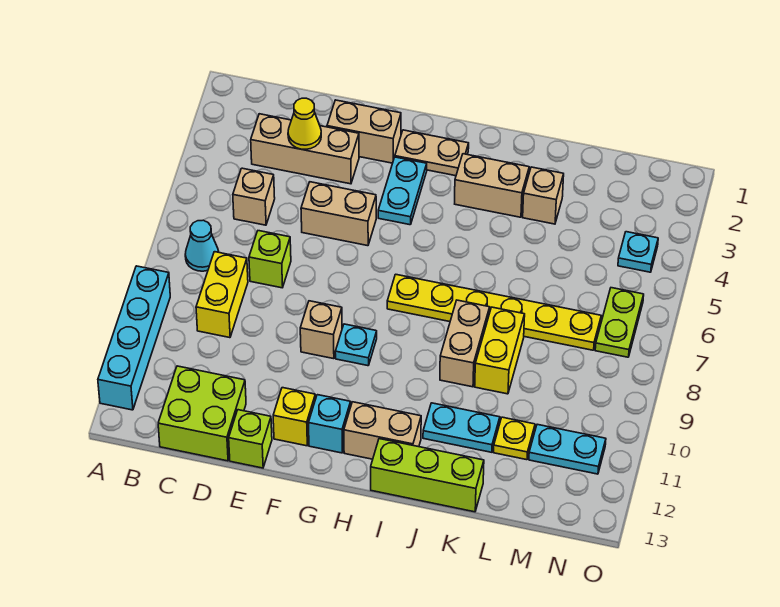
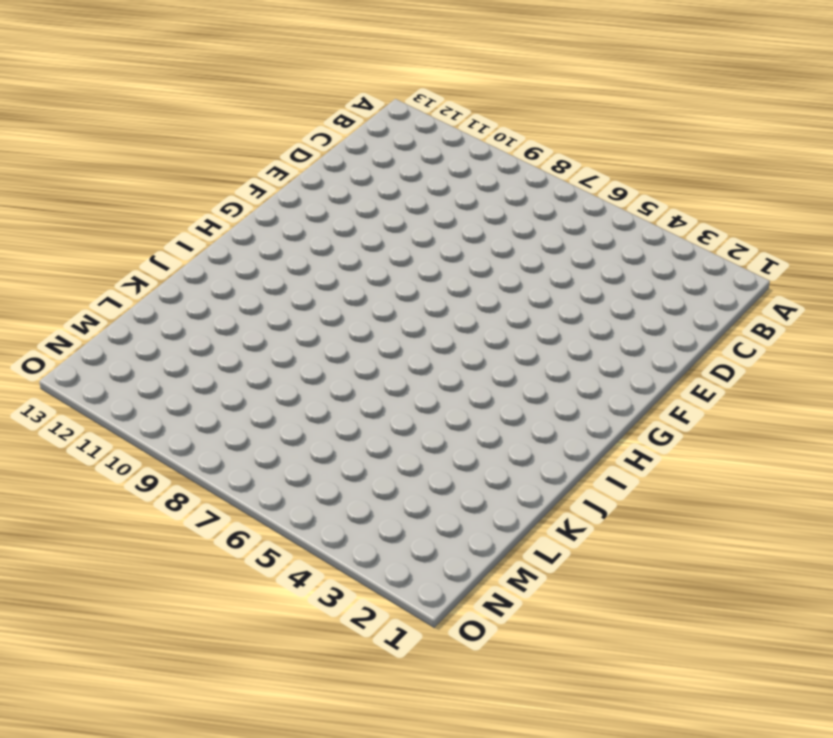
none -> cyan brick A9:A12 level 1
none -> cyan cone B7 level 1
none -> tan brick C3:E3 level 1

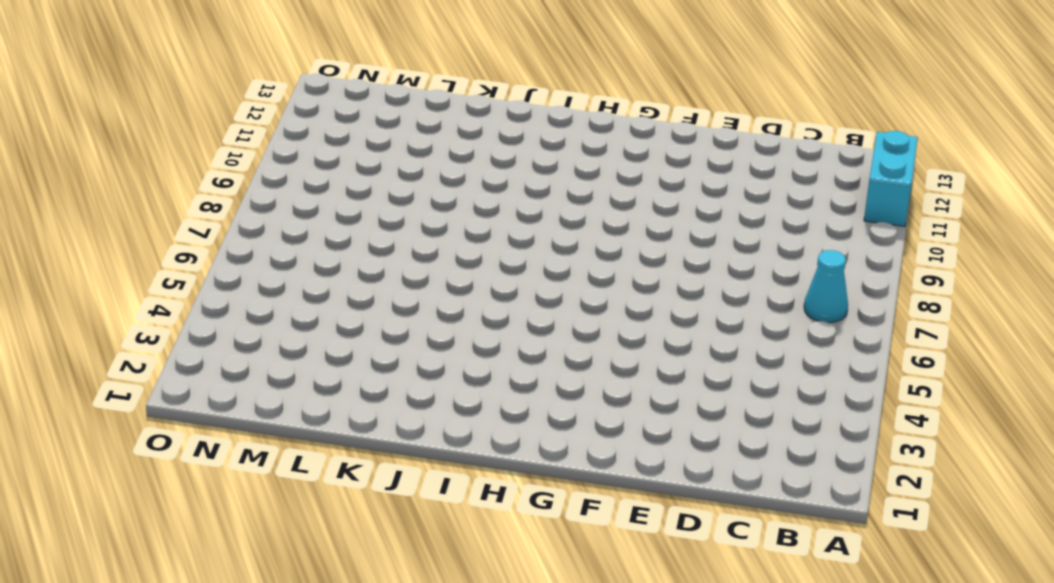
cyan brick A11:A12 level 1 -> cyan brick A9:A12 level 1
none -> tan brick C3:E3 level 1
none -> tan brick C5 level 1
none -> yellow brick C8:C9 level 1

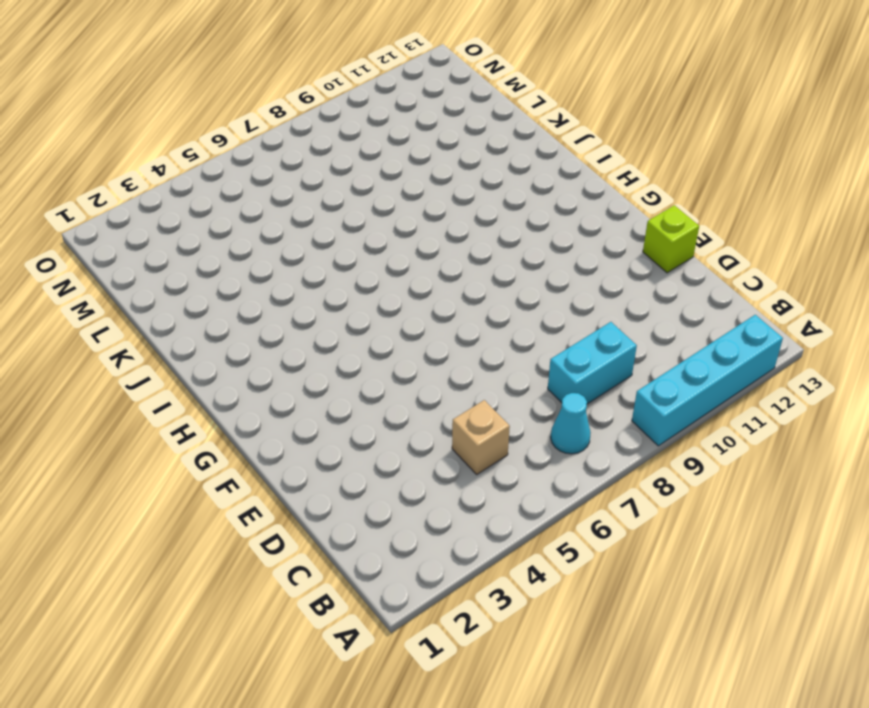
cyan brick C8:C9 level 1 -> yellow brick C8:C9 level 1
none -> tan brick C3:E3 level 1
none -> lime brick C12:D13 level 1
none -> lime brick D7 level 1

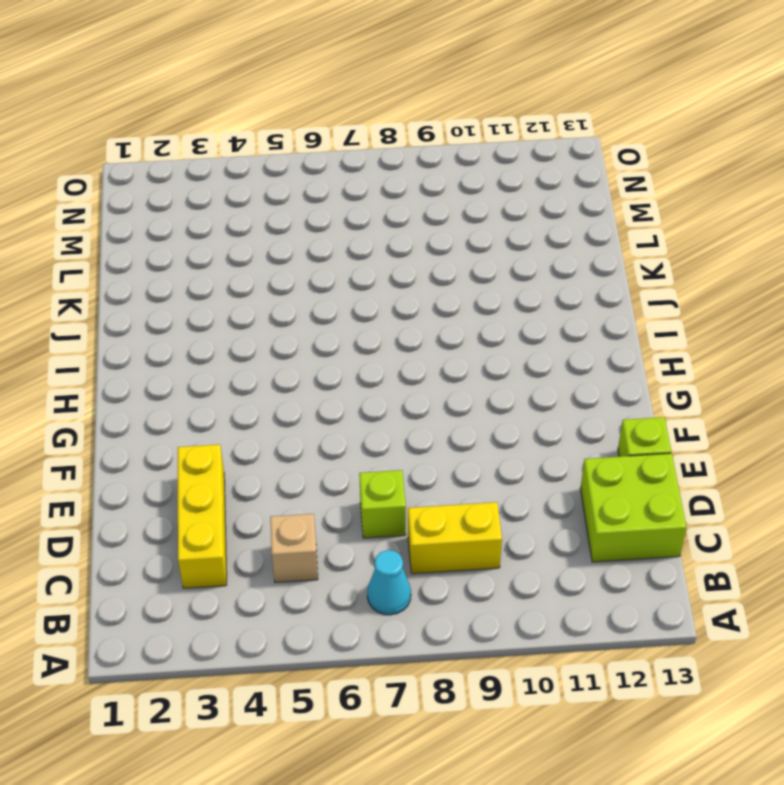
yellow brick C3:E3 level 1 -> tan brick C3:E3 level 1
none -> cyan brick A9:A12 level 1
none -> tan brick E2:F2 level 1
none -> tan brick E5:F5 level 1

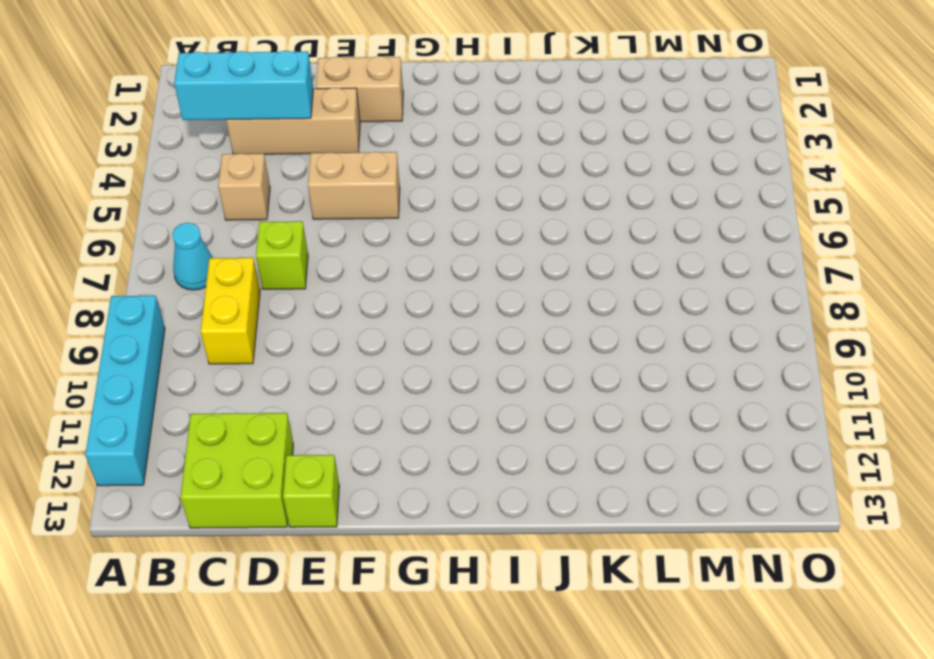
cyan brick B3:D3 level 2 -> yellow cone D3 level 2
none -> tan brick F9 level 1
none -> yellow brick F12 level 1
none -> tan plate G2:H2 level 1

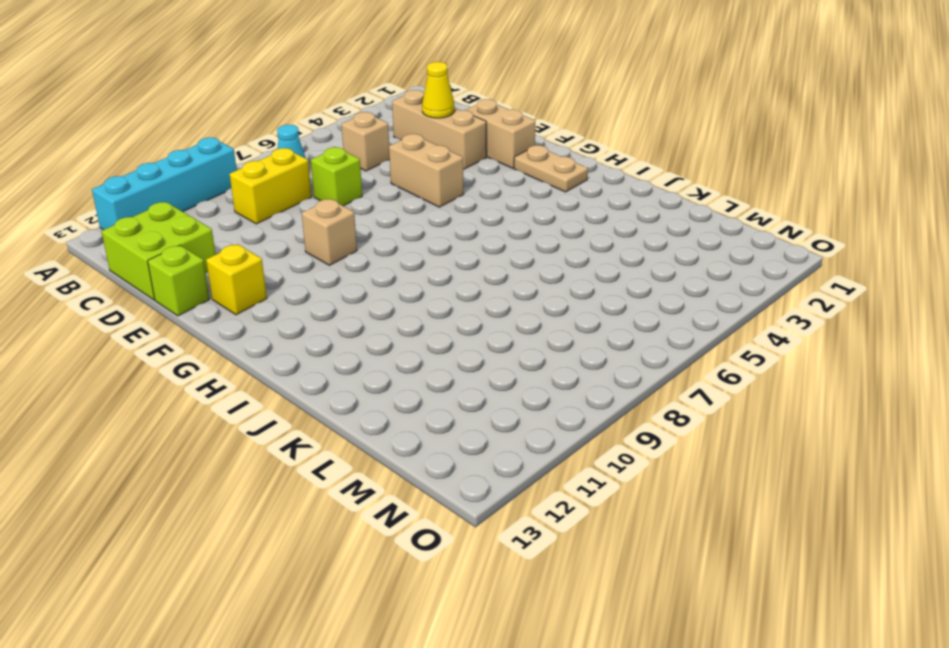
none -> cyan plate G3:G4 level 1
none -> cyan plate G9 level 1
none -> cyan brick G12 level 1

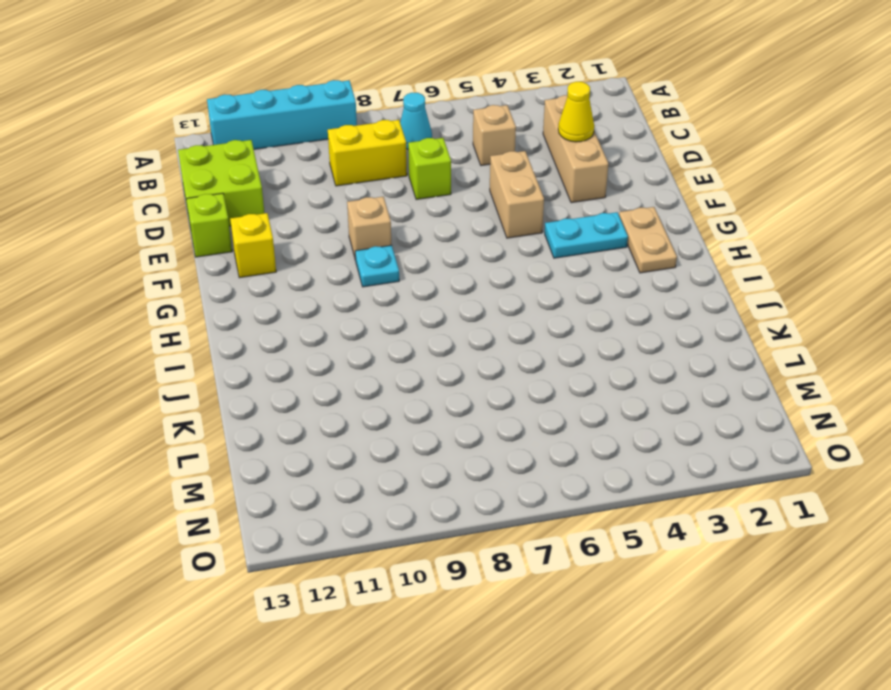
none -> tan brick E2:F2 level 1
none -> cyan brick G12 level 1
none -> yellow plate H7:M7 level 1

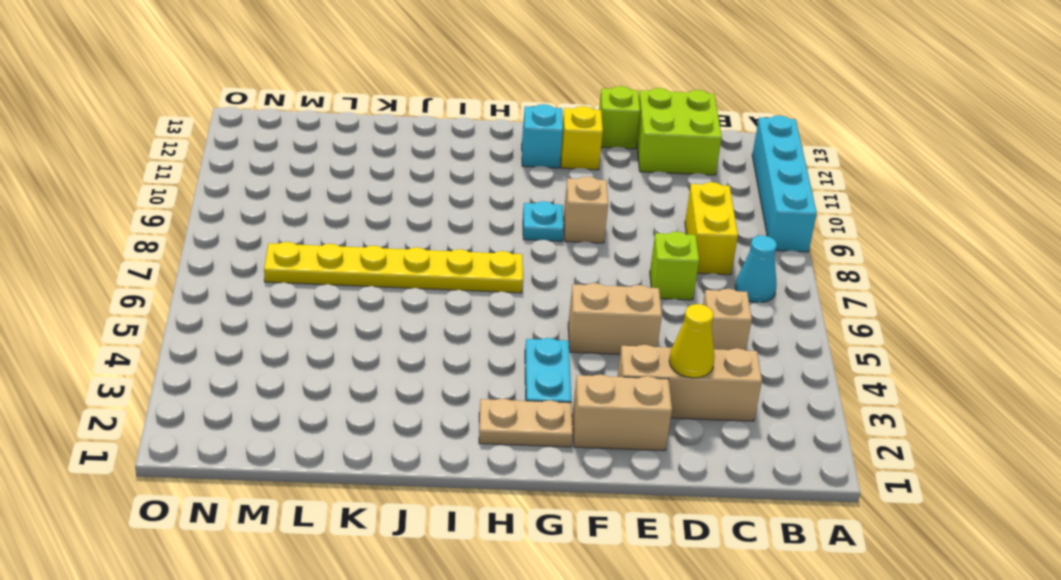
none -> tan brick H12:I12 level 1
none -> tan brick I3:J3 level 1
none -> lime brick I13:K13 level 1

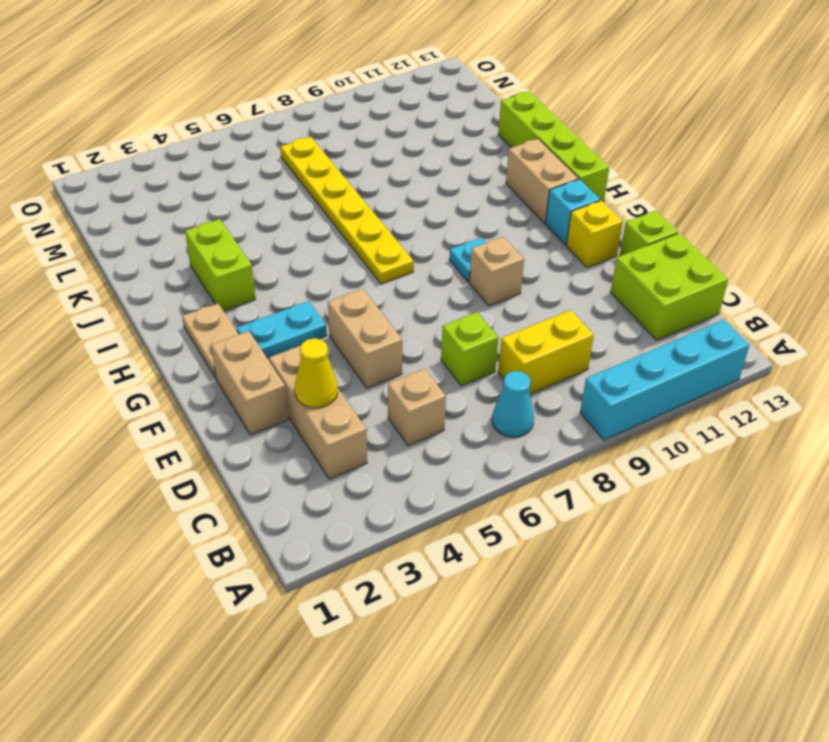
lime brick H13:K13 level 1 -> lime brick I13:K13 level 1
lime brick I3:J3 level 1 -> tan brick I3:J3 level 1
none -> tan brick J8:J9 level 1
none -> cyan plate J11:K11 level 1
none -> tan brick K3 level 1

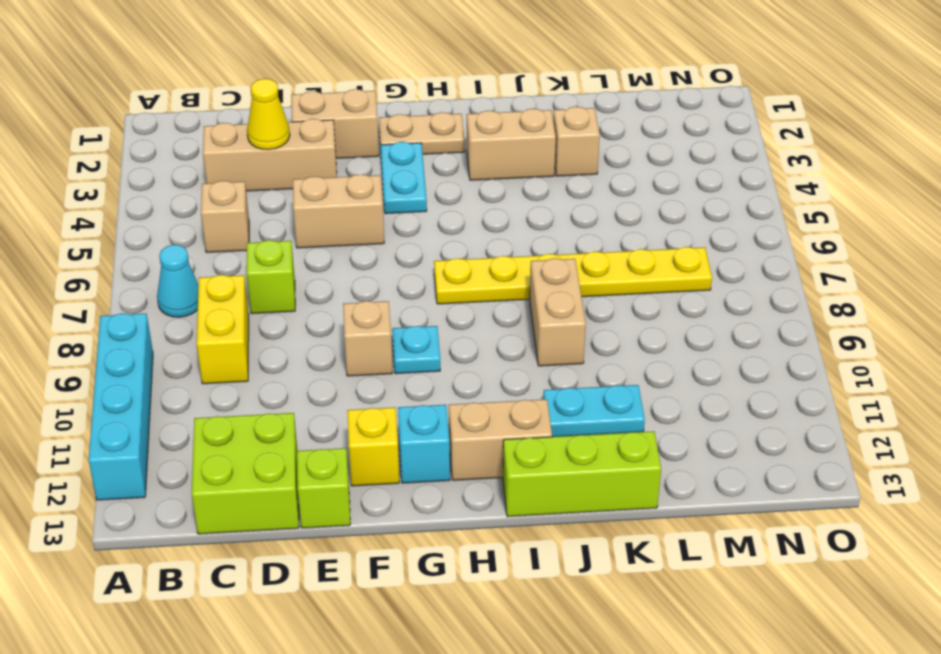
none -> yellow brick K8:K9 level 1
none -> yellow plate L11 level 1
none -> cyan plate M11:N11 level 1

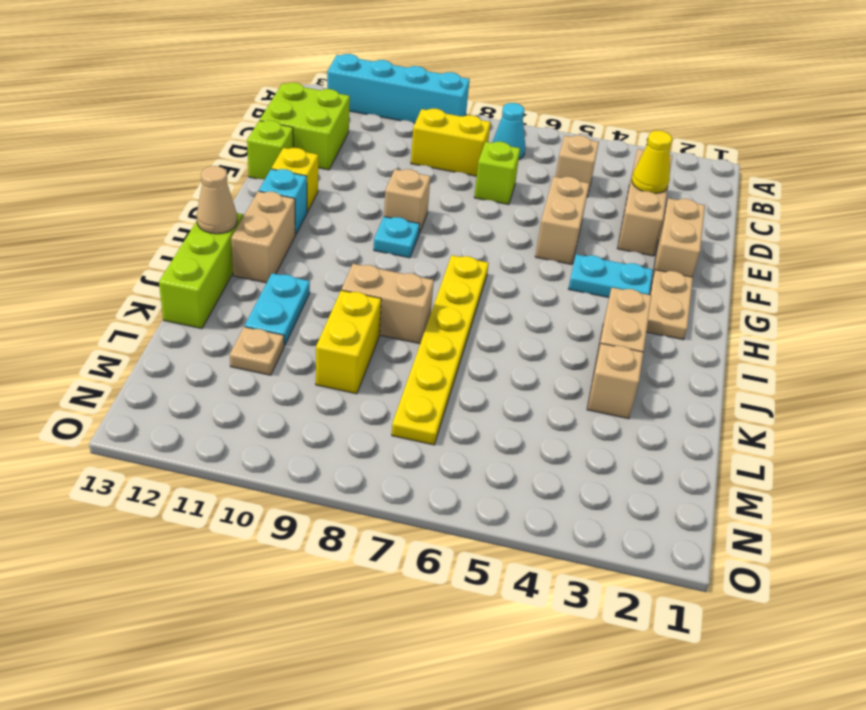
tan cone I13 level 2 -> none
yellow brick K9:L9 level 1 -> yellow brick K8:K9 level 1
tan plate L11 level 1 -> yellow plate L11 level 1
none -> cyan plate M11:N11 level 1
none -> cyan plate N4 level 1
none -> lime plate N6:N7 level 1

